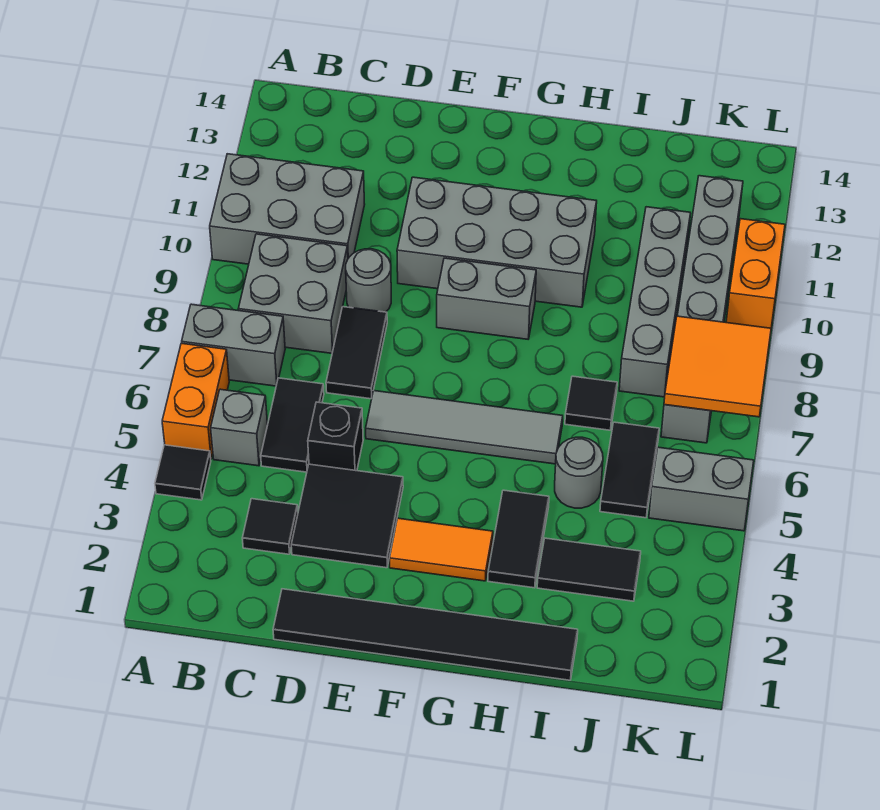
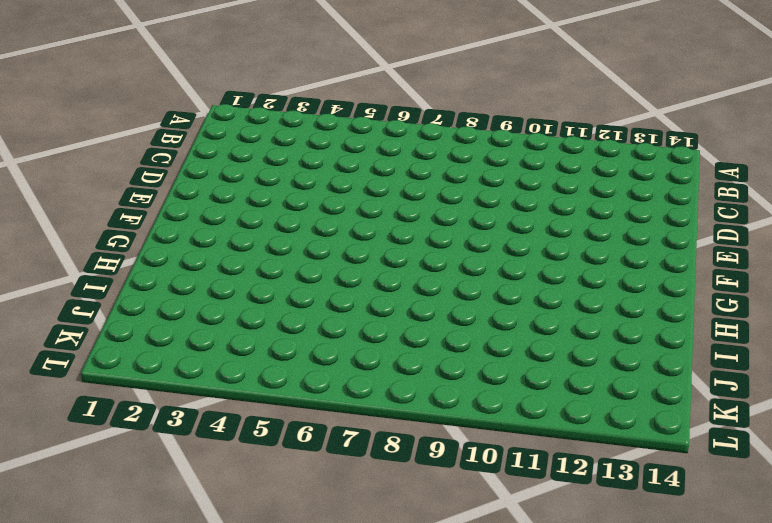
none -> black tile A4 level 1
none -> orange brick A5:A6 level 1
none -> grey brick A7:B7 level 1

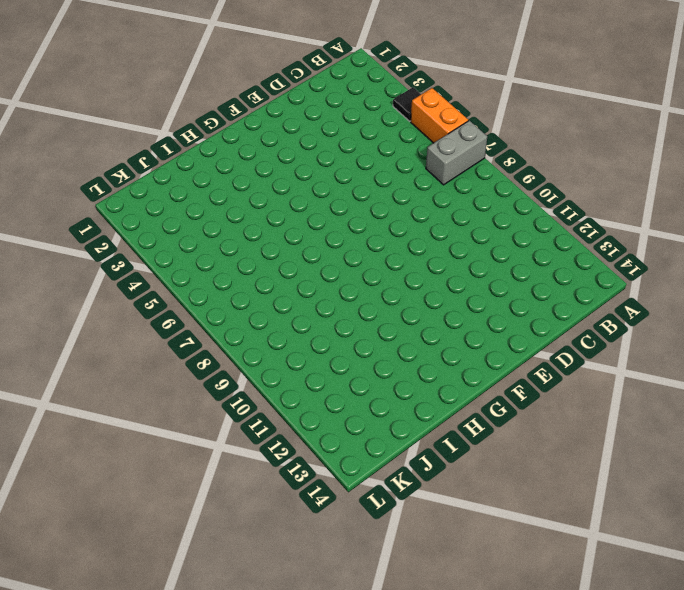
none -> grey brick A10:C11 level 1
none -> grey brick B5 level 1
none -> grey brick B8:C9 level 1

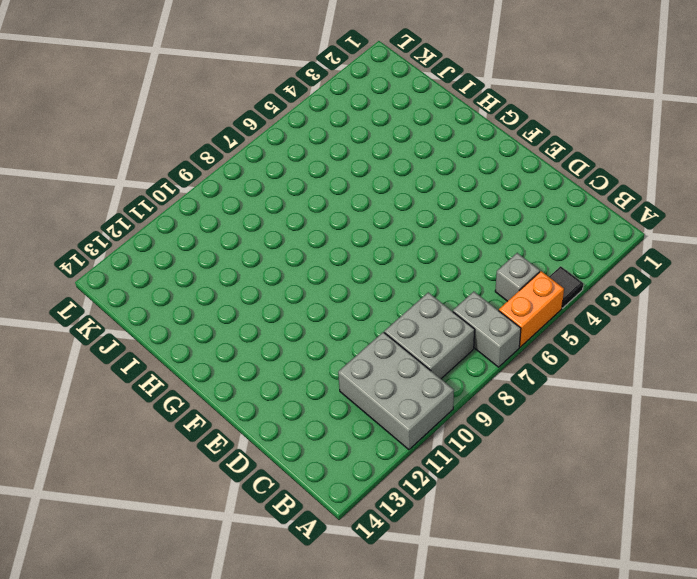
none -> black tile C3 level 1
none -> black tile C5:C6 level 1
none -> black tile D1:I1 level 1

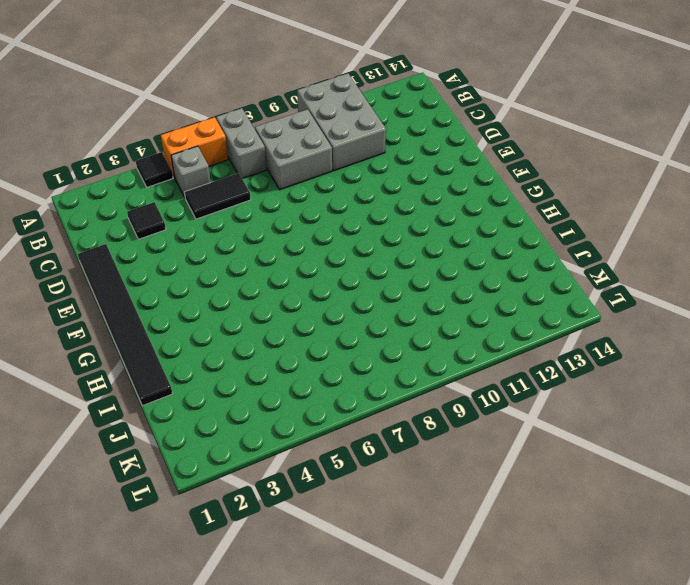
none -> black tile D3:E4 level 1
none -> black brick D5 level 1
none -> black tile D7:D8 level 1

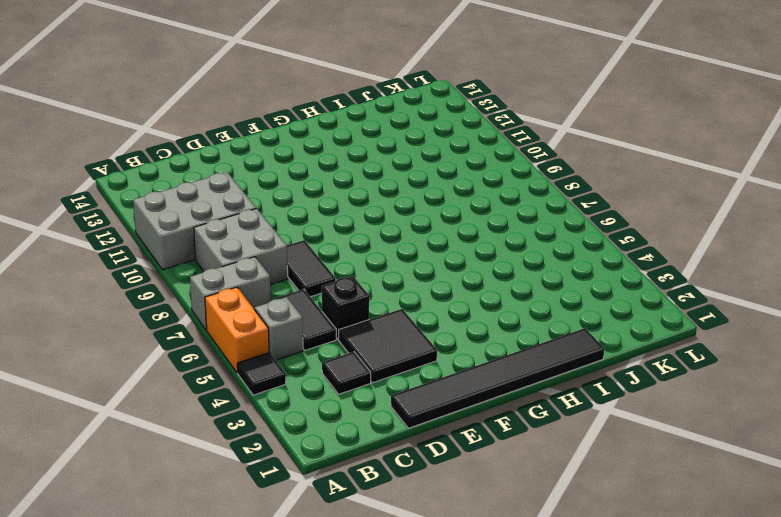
none -> grey round brick D9 level 1
none -> grey tile E6:H6 level 1
none -> grey brick E10:H11 level 1

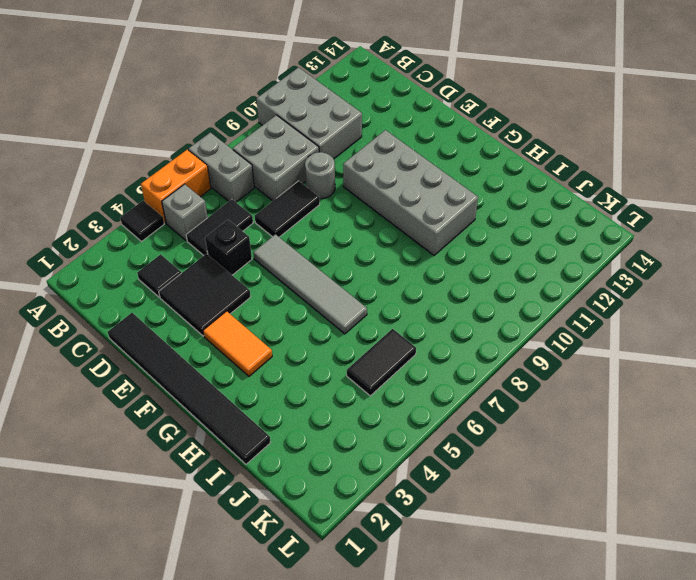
none -> grey brick F9:G9 level 1
none -> black tile H3:H4 level 1
none -> black tile I3:J3 level 1

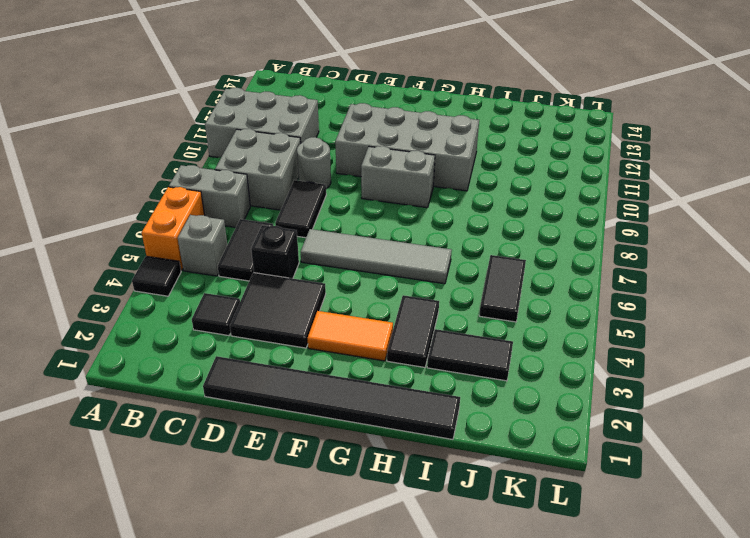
none -> grey round brick I5 level 1
none -> black tile I7 level 1
none -> grey brick J8:J11 level 1

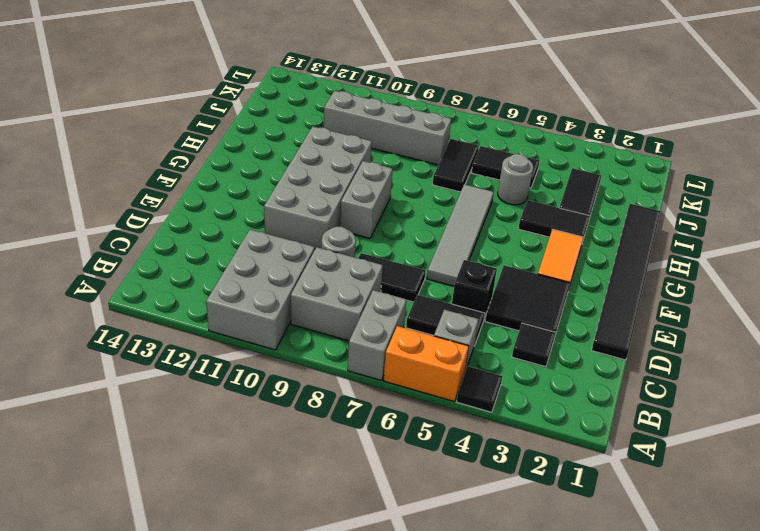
black tile I7:J7 level 1 -> black tile I7 level 1
none -> grey brick K5:L5 level 1
none -> grey brick K7:K12 level 1
none -> orange brick L10:L11 level 1

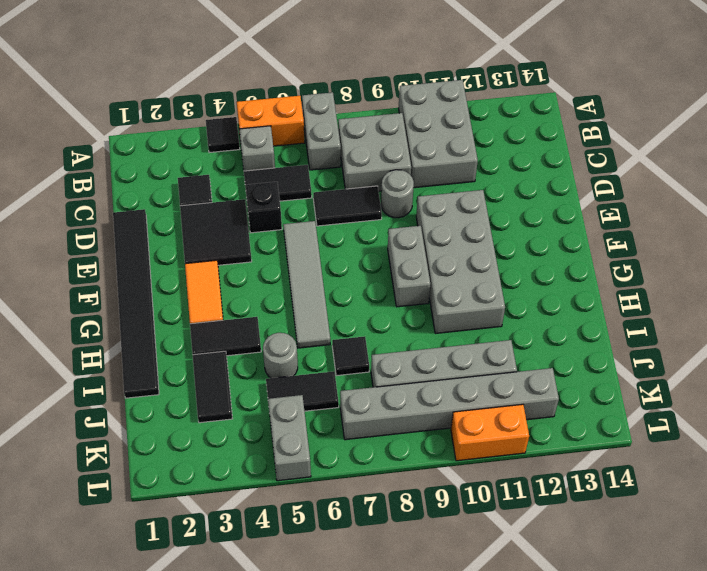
none -> orange tile K7:L8 level 2

